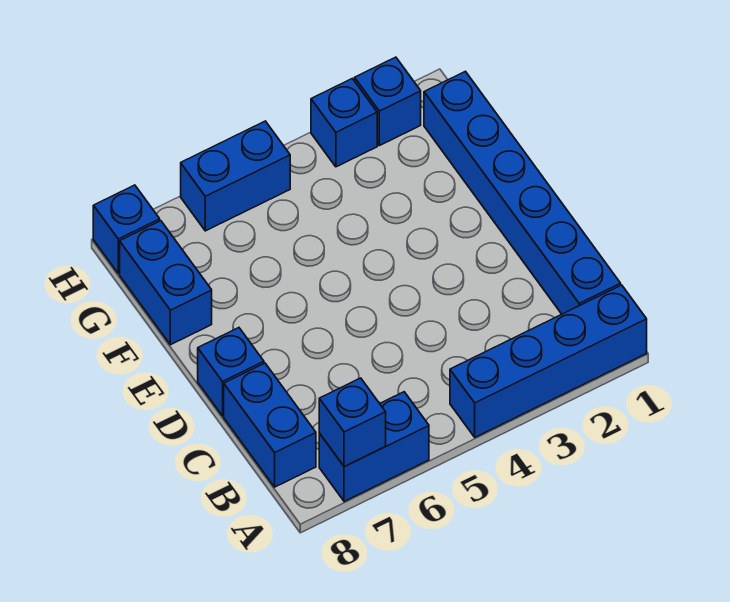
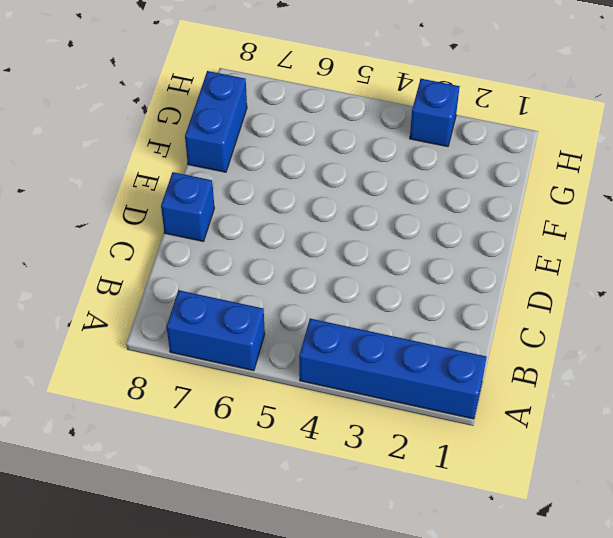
none -> blue brick B1:G1 level 1
none -> blue brick B8:C8 level 1

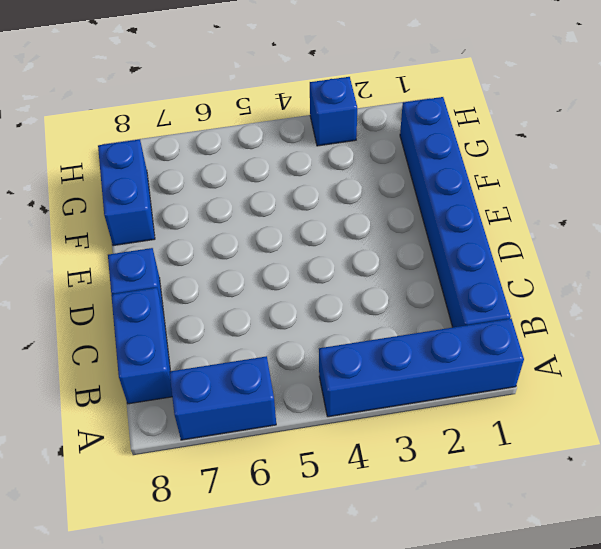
none -> blue brick H2 level 1
none -> blue brick H5:H6 level 1

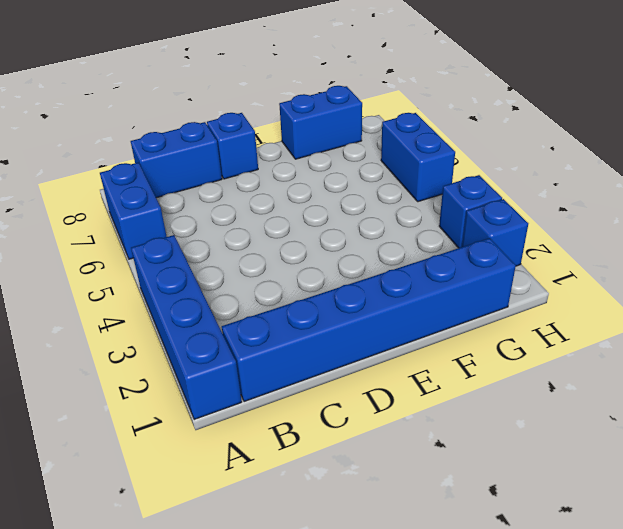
none -> blue brick H8 level 1
none -> blue brick A7 level 2

